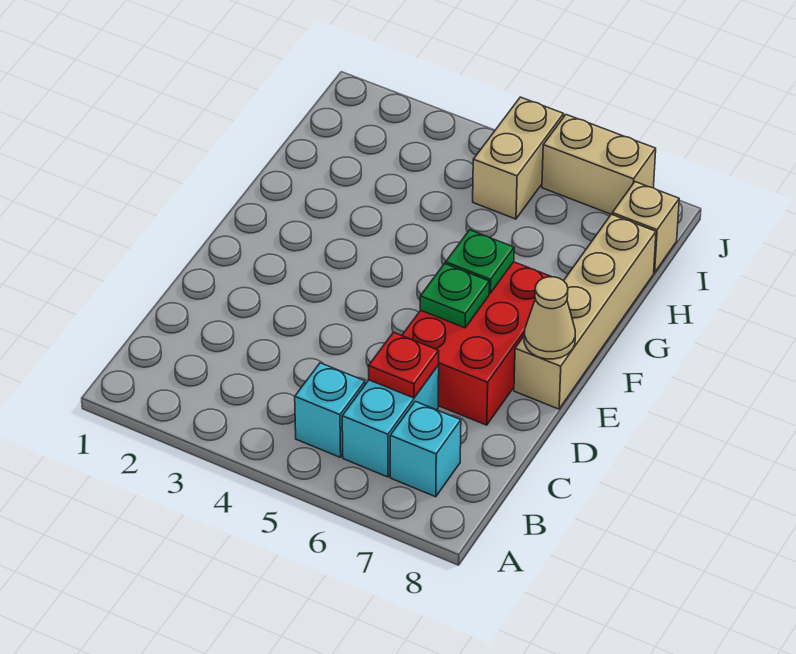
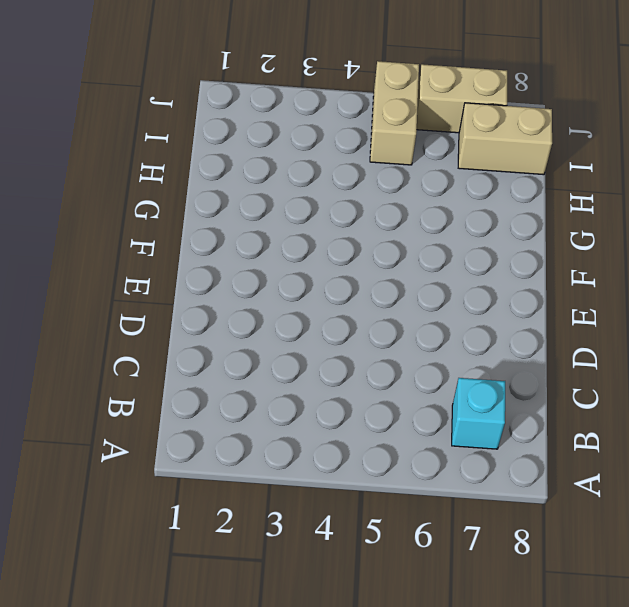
tan brick I7:I8 level 1 -> tan brick I8 level 1
none -> cyan brick B5 level 1
none -> cyan brick B6:C6 level 1
none -> red brick D6:F7 level 1

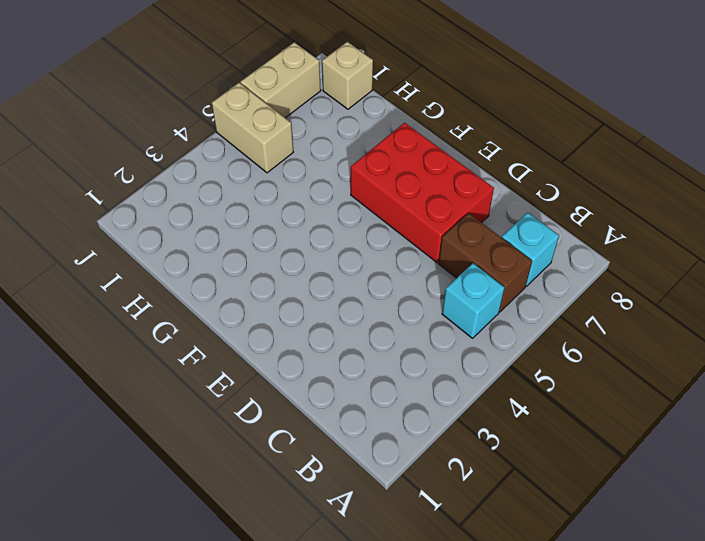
brown brick B6:C6 level 1 -> cyan brick B6:C6 level 1
none -> tan brick E8:H8 level 1
none -> red plate C6 level 2
none -> green plate E6 level 2

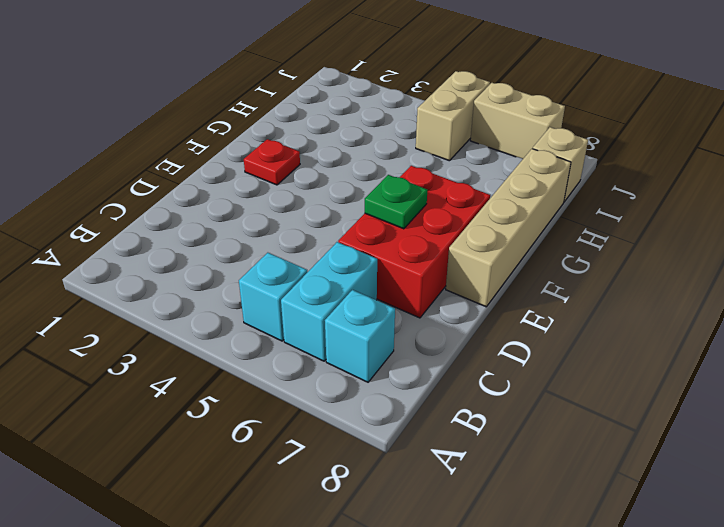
red plate F2 level 1 -> red plate C6 level 2
none -> tan cone E8 level 2
none -> green plate F6 level 2

